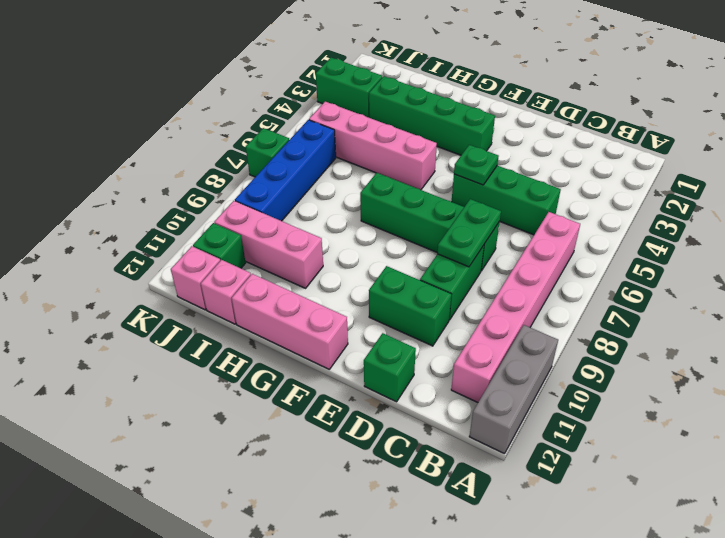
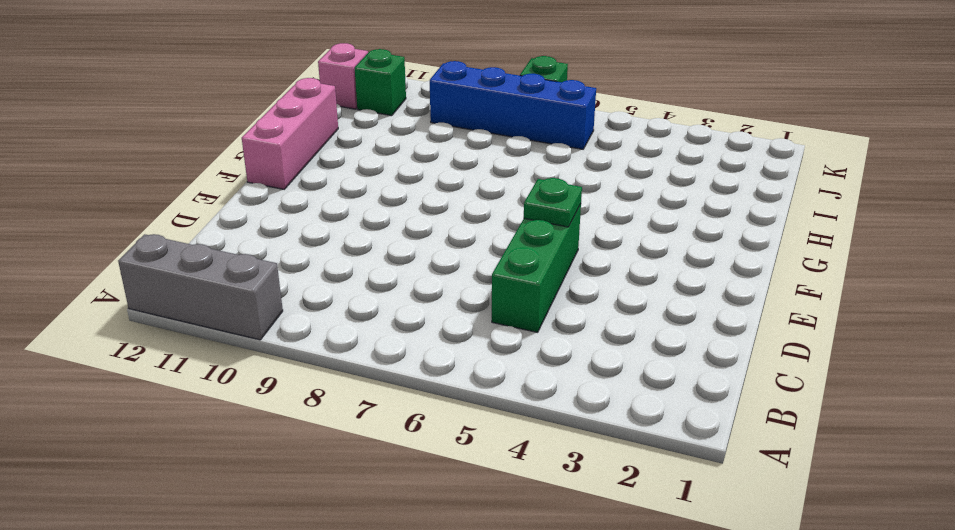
none -> pink brick B6:B11 level 1
none -> green brick D7:G7 level 1
none -> green brick D8:D9 level 1

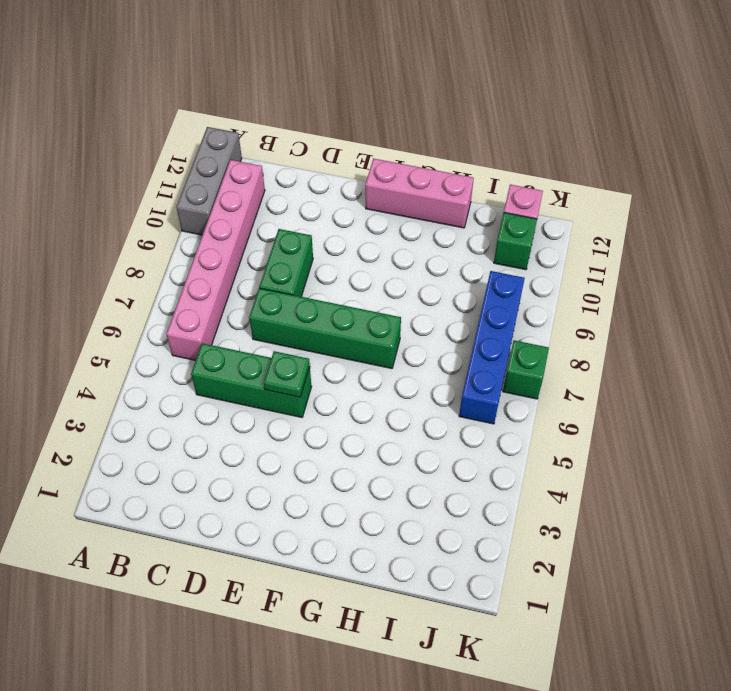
none -> green brick D10:E10 level 1
none -> green brick D12 level 1
none -> green brick F3:I3 level 1

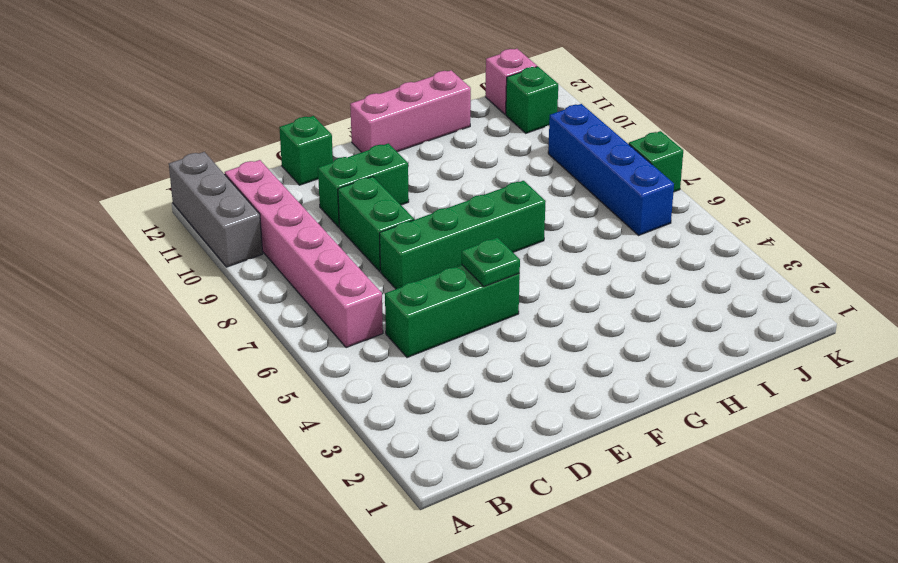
none -> green brick F3:I3 level 1
none -> pink brick G5:J5 level 1
none -> pink brick H10:J10 level 1

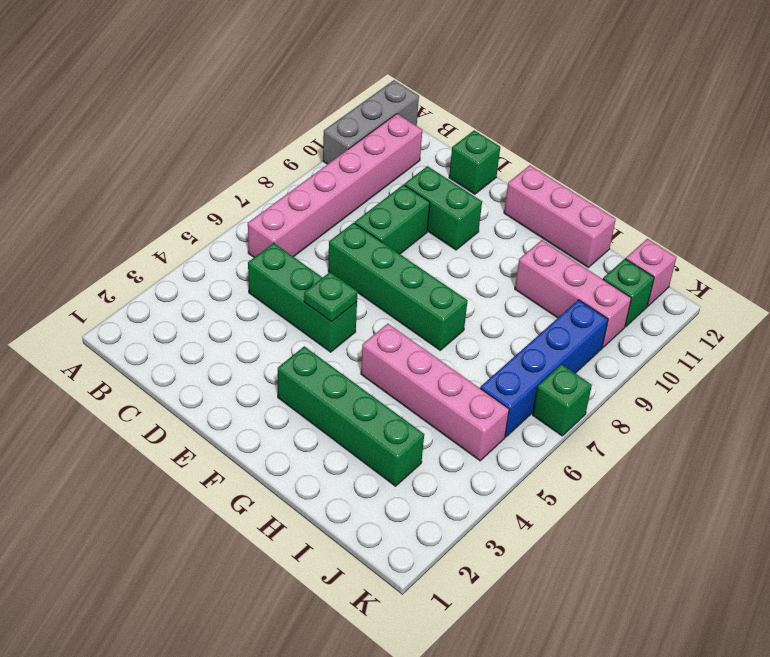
none -> pink brick I12 level 1
none -> green brick J3:K3 level 1
none -> green plate D7:D8 level 2

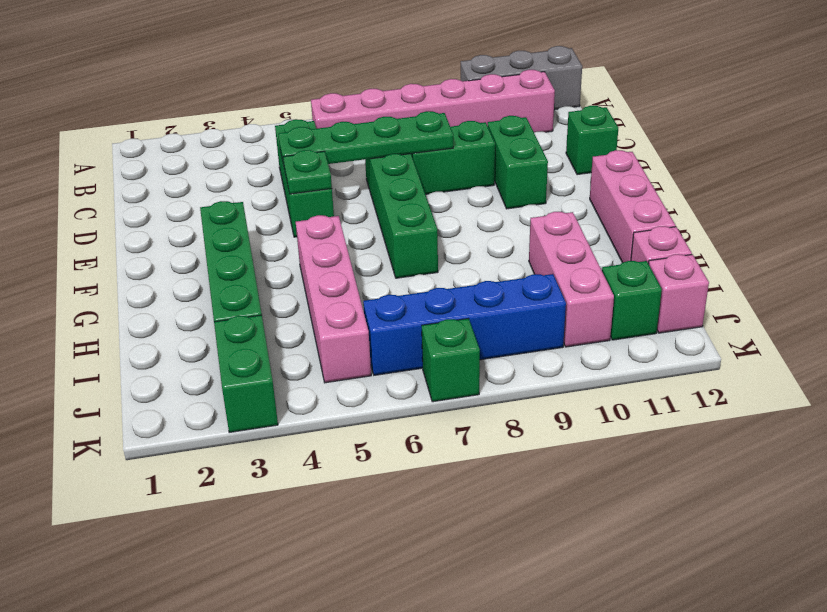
green plate D5:D8 level 2 -> green plate D7:D8 level 2

